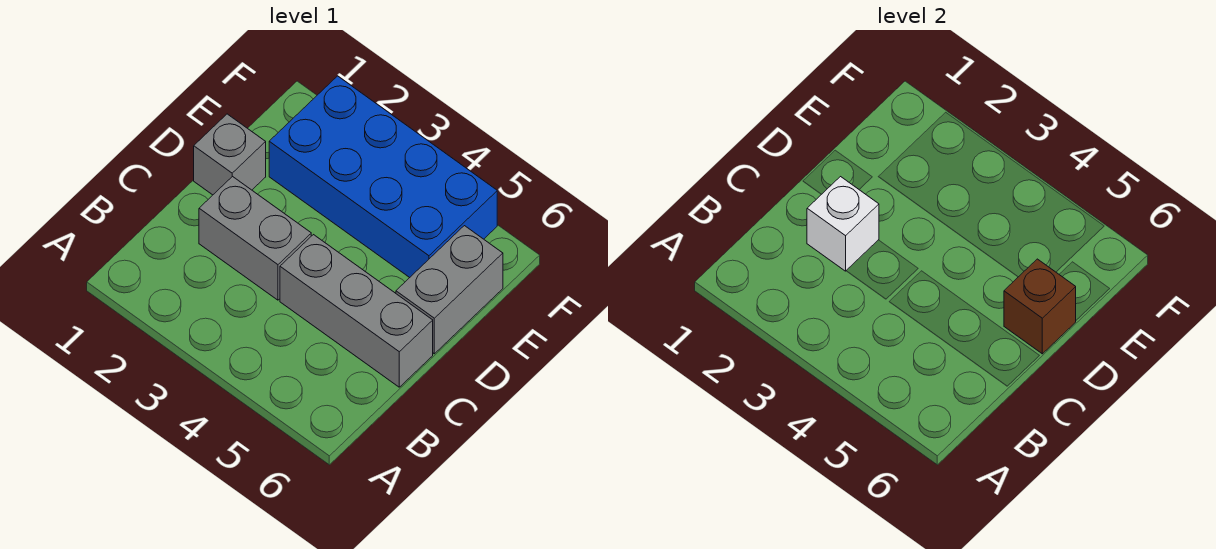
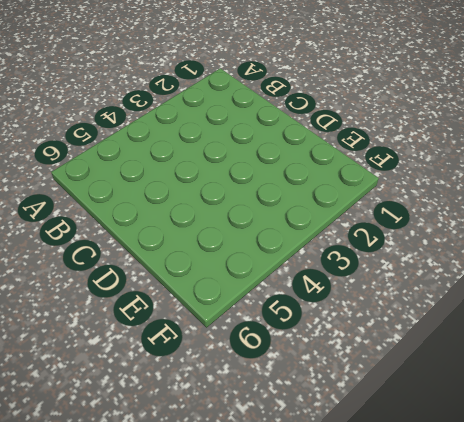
none -> grey brick C2:C3 level 1
none -> grey brick C4:C6 level 1

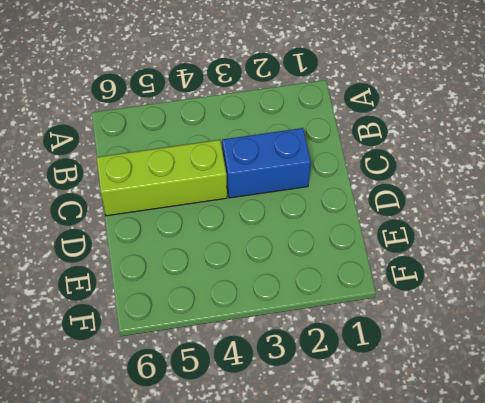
blue brick C2:C3 level 1 -> grey brick C2:C3 level 1
lime brick C4:C6 level 1 -> grey brick C4:C6 level 1
none -> grey brick D1 level 1
none -> grey brick D6:E6 level 1

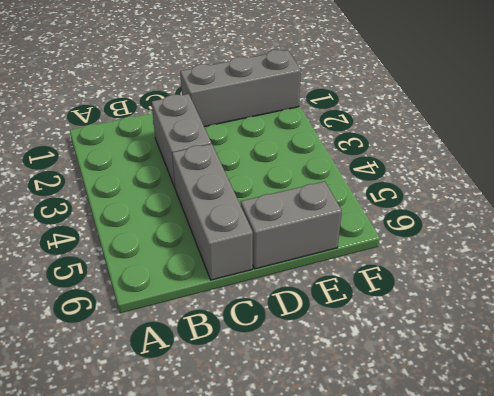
grey brick D1:F1 level 1 -> grey brick D1 level 1
none -> blue brick E2:F5 level 1
none -> white brick C2 level 2

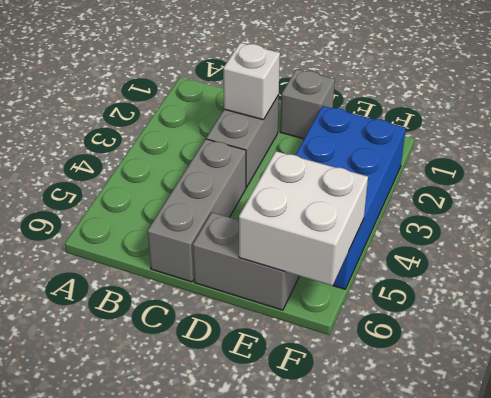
white brick E5:F6 level 2 -> none
none -> brown brick D6 level 2

